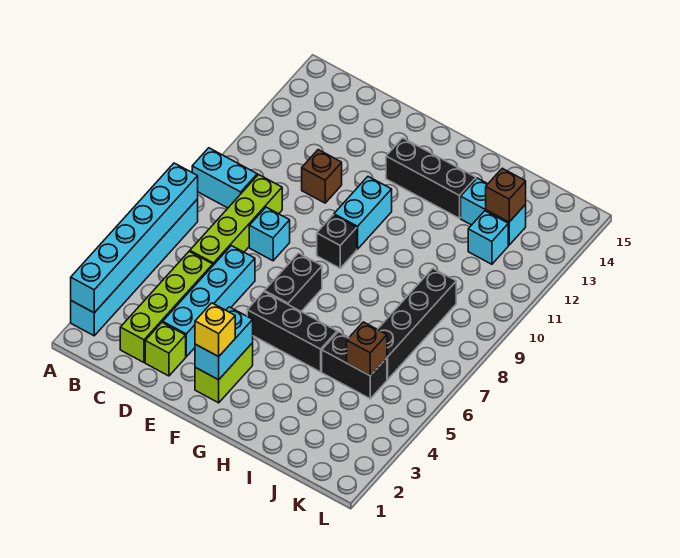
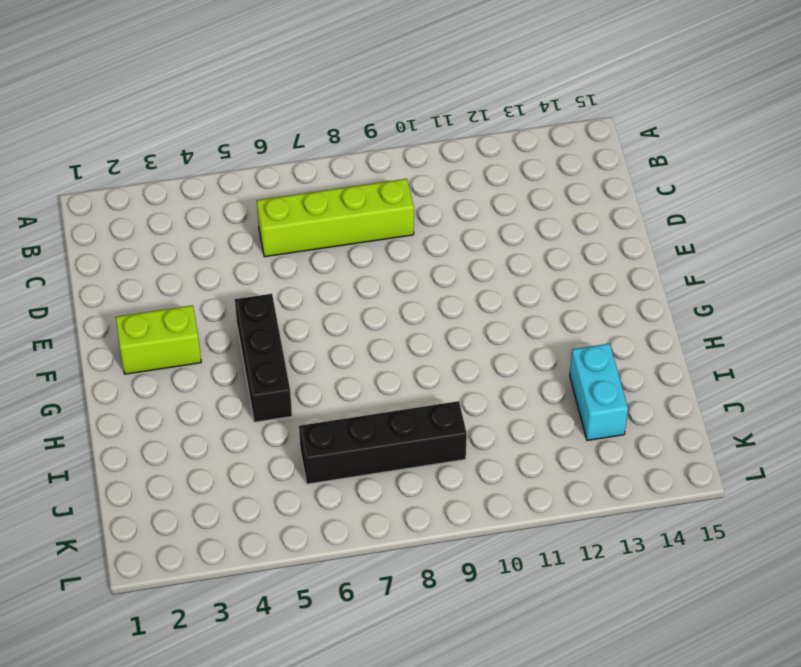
none -> cyan brick A2:A7 level 1
none -> cyan brick A9:B9 level 1
none -> lime brick C2:C5 level 1

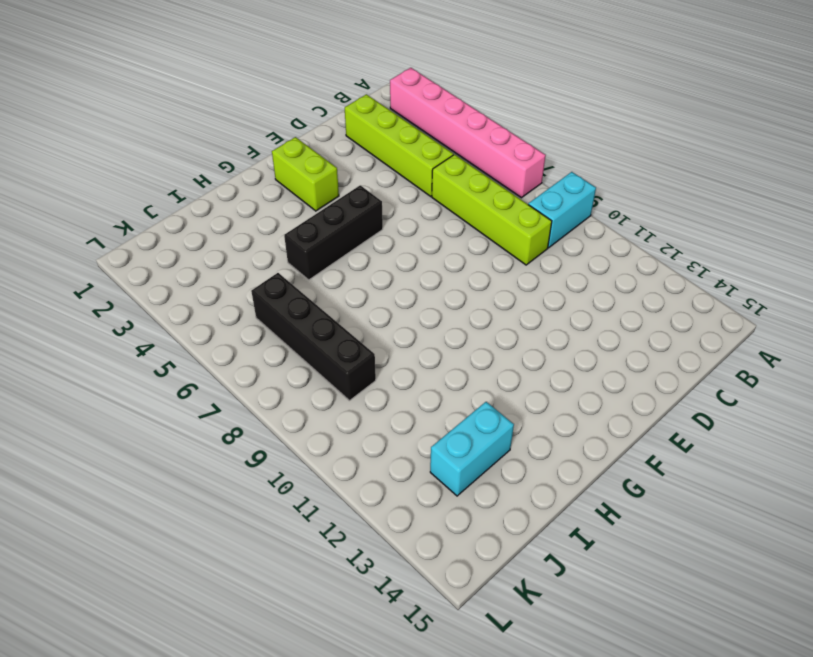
pink brick A2:A7 level 1 -> cyan brick A2:A7 level 1
none -> lime brick D2 level 1
none -> cyan brick D3:D6 level 1
none -> cyan brick D8 level 1

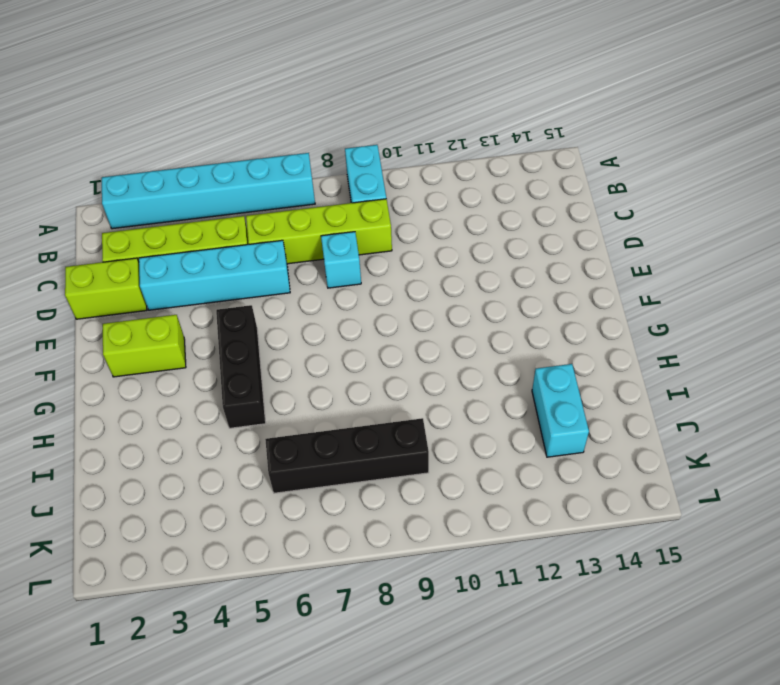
lime brick D1:D2 level 1 -> lime brick D2 level 1
none -> brown brick D11 level 1
none -> black brick F6:F7 level 1
none -> black brick F9 level 1

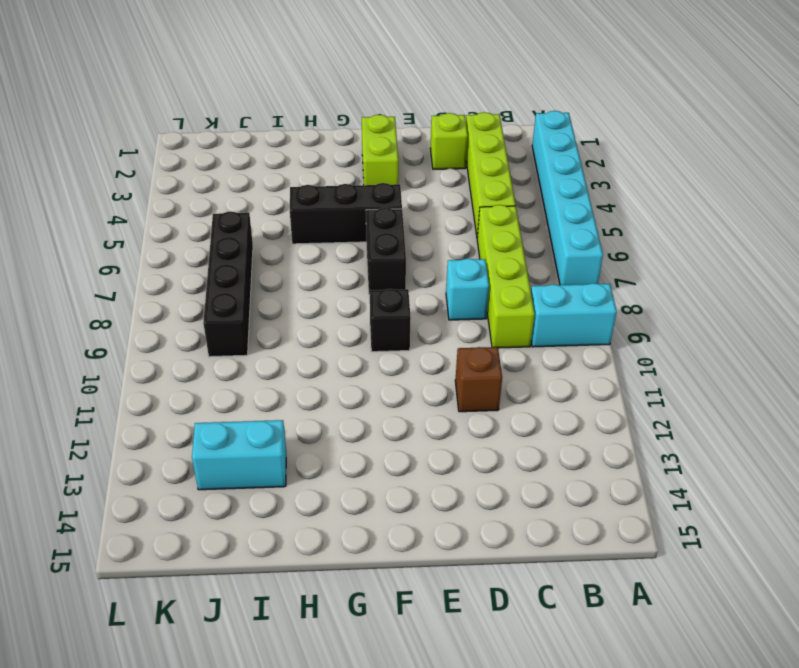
none -> cyan brick D3:D6 level 1
none -> cyan brick F10:F11 level 1
none -> black brick F13:H13 level 1

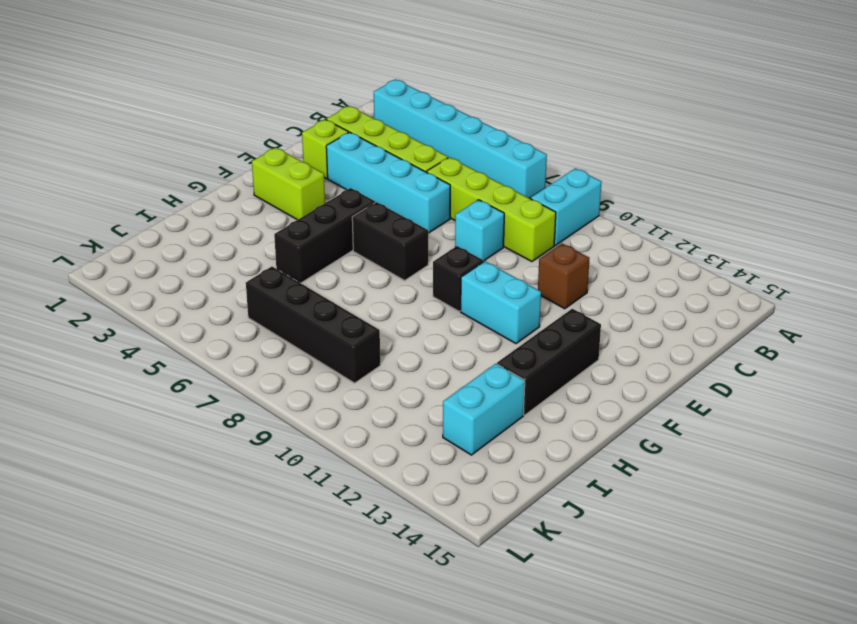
none -> black brick I5:J5 level 1
none -> cyan brick J12 level 1
none -> cyan brick A2:A7 level 2

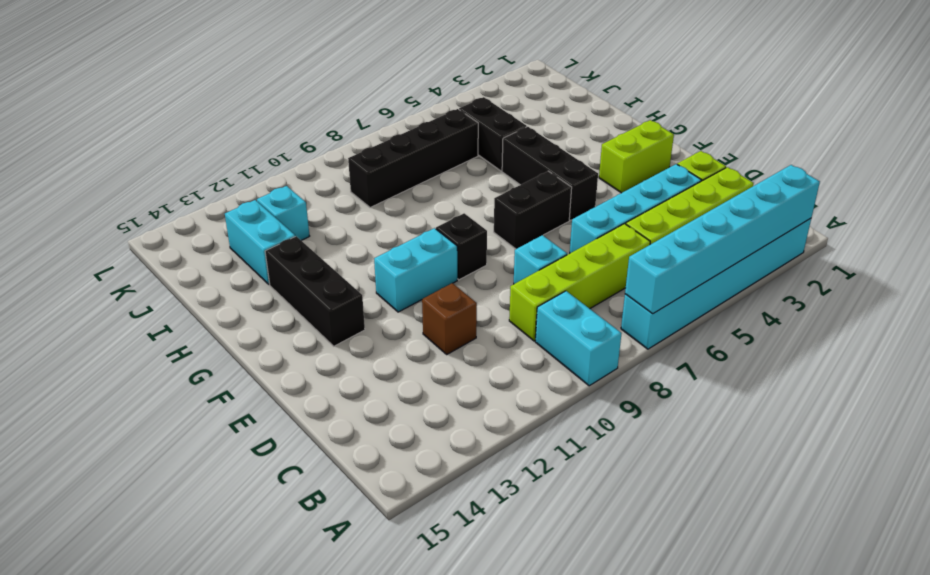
none -> cyan brick F2:F3 level 2
none -> brown brick J5 level 2
none -> brown brick J13 level 2

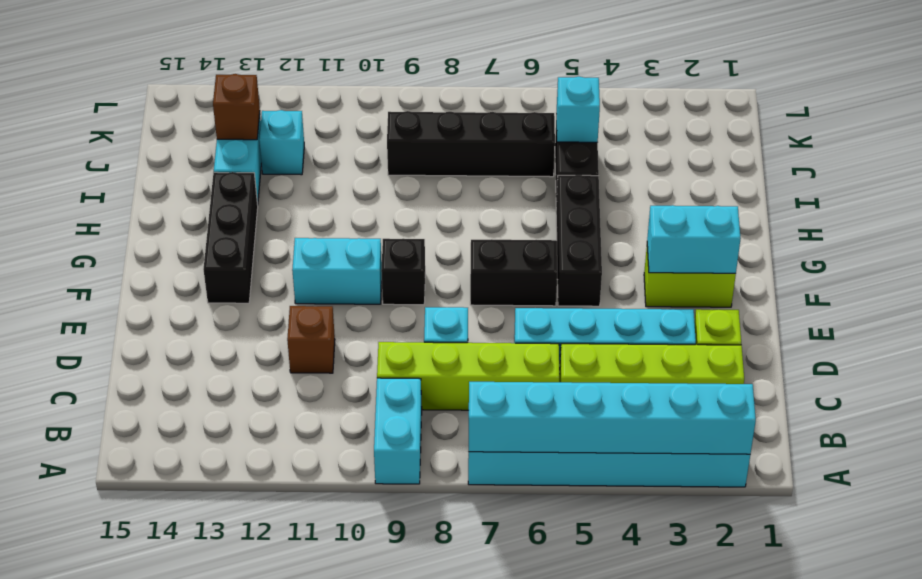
cyan brick J5 level 2 -> brown brick J5 level 2
none -> yellow brick F2 level 3

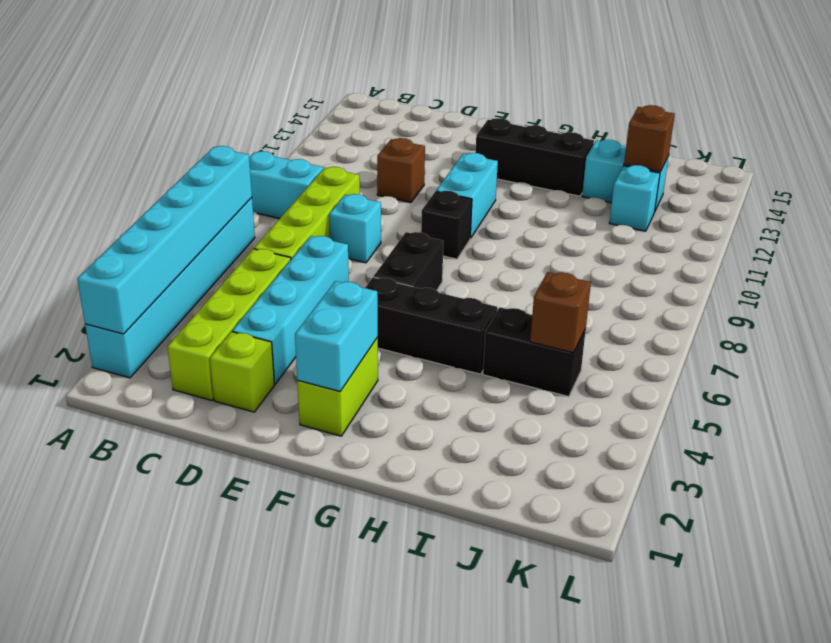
none -> black brick J6:J9 level 1
none -> yellow brick F2 level 3

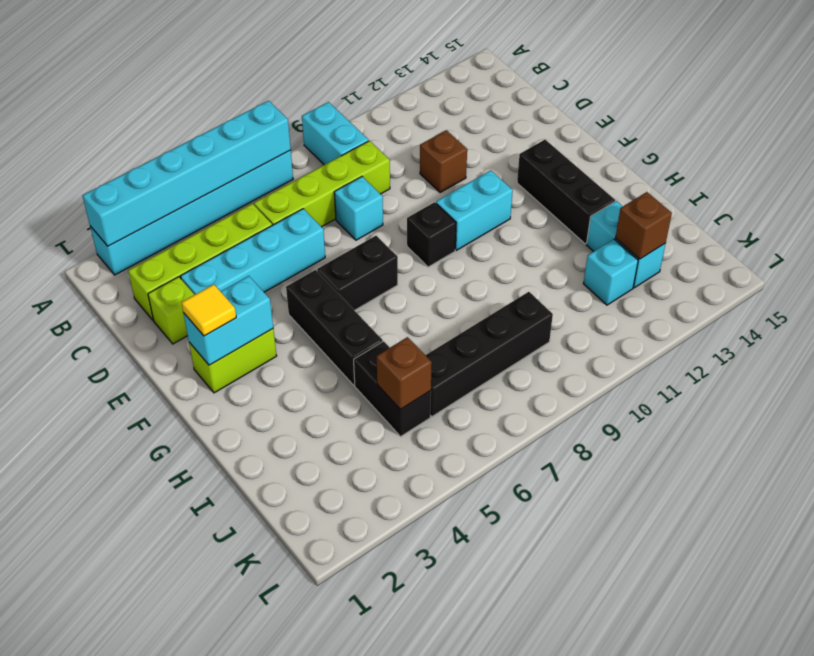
yellow tile F2 level 3 -> yellow brick F2 level 3

